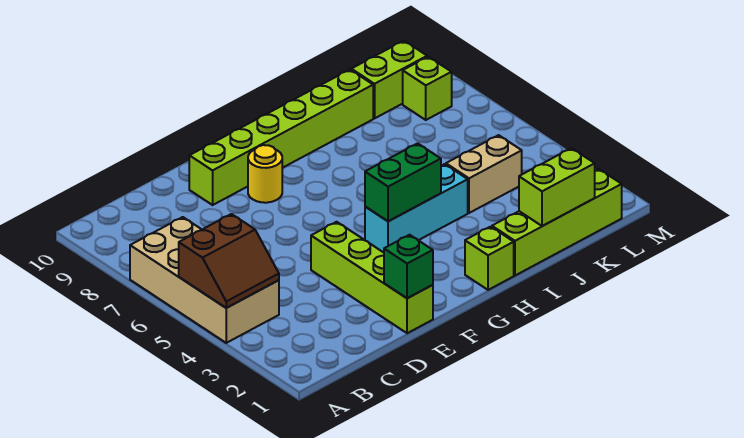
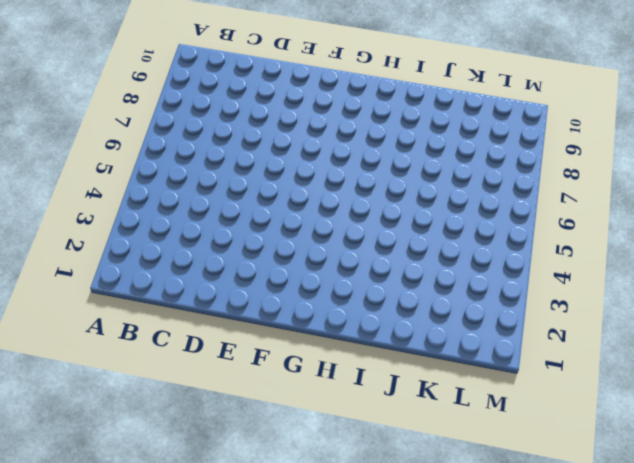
none -> tan brick A4:B7 level 1
none -> lime brick E1:E4 level 1
none -> lime brick E9:J9 level 1

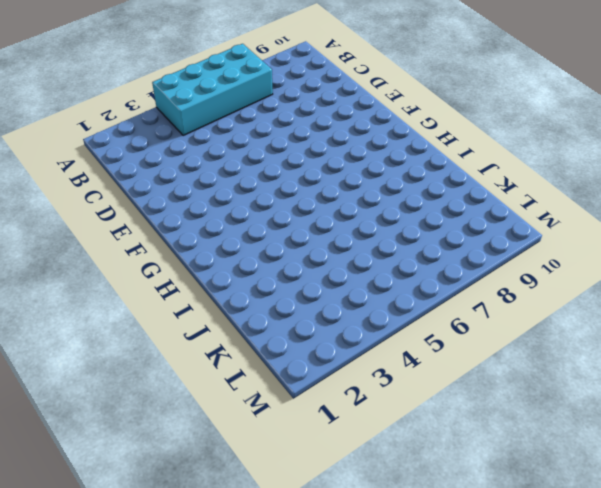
cyan brick A4:B7 level 1 -> tan brick A4:B7 level 1
none -> lime brick E1:E4 level 1
none -> lime brick E9:J9 level 1
none -> yellow round brick F8 level 1

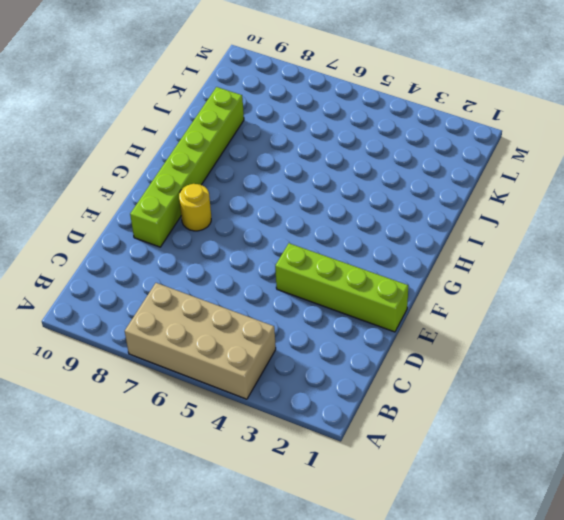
none -> cyan brick G4:I4 level 1
none -> lime brick H1 level 1
none -> lime brick I1:L1 level 1

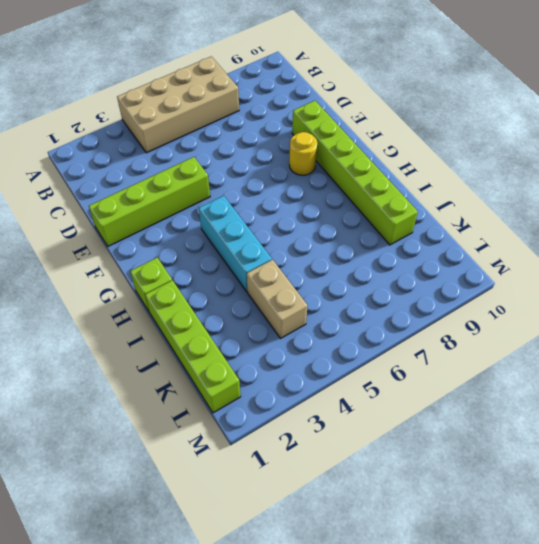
none -> lime brick K9:L9 level 1
none -> lime brick L8 level 1
none -> brown slope A4:B5 level 2 top 5

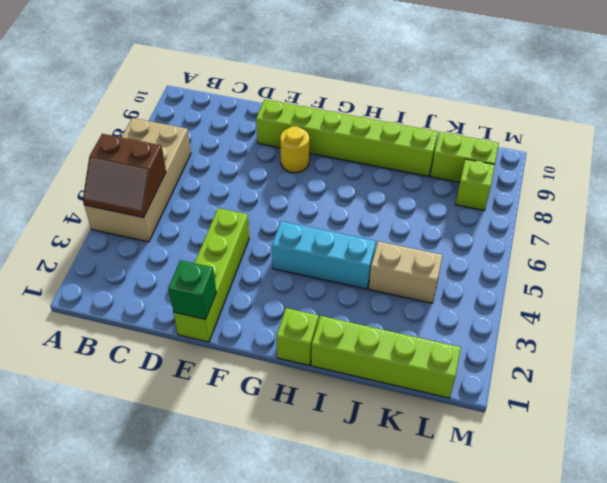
none -> green brick G4:H4 level 2
none -> lime brick J1:K1 level 2

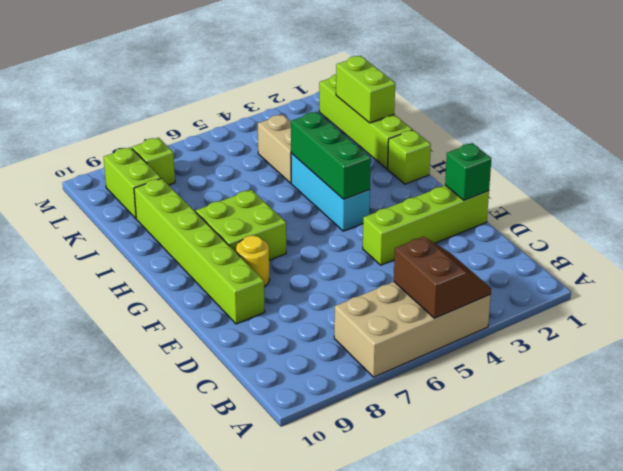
green brick G4:I4 level 2 -> green brick G4:H4 level 2
lime brick G7:H8 level 1 -> none

